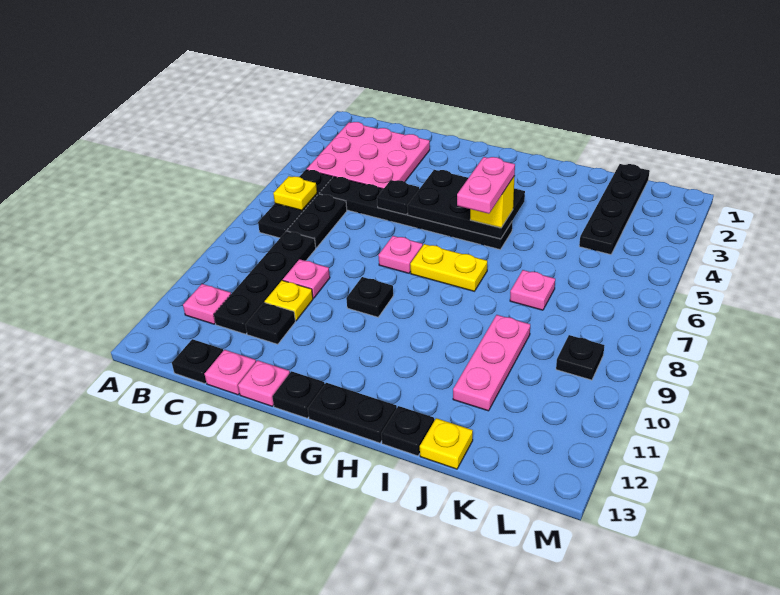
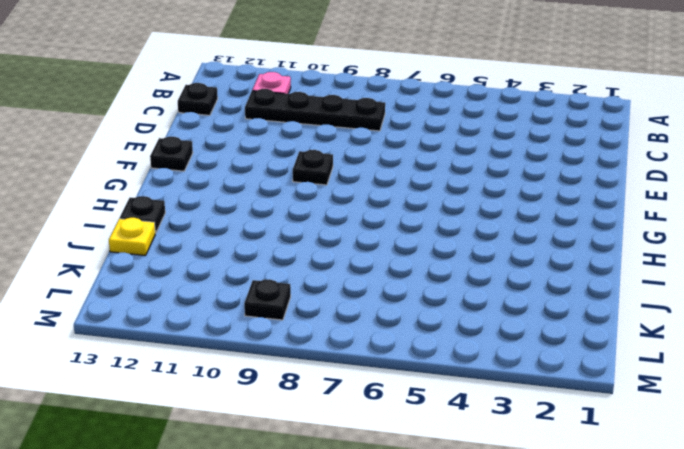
none -> pink plate B2:D4 level 1
none -> black plate B5:B7 level 1
none -> black plate C5:H5 level 1

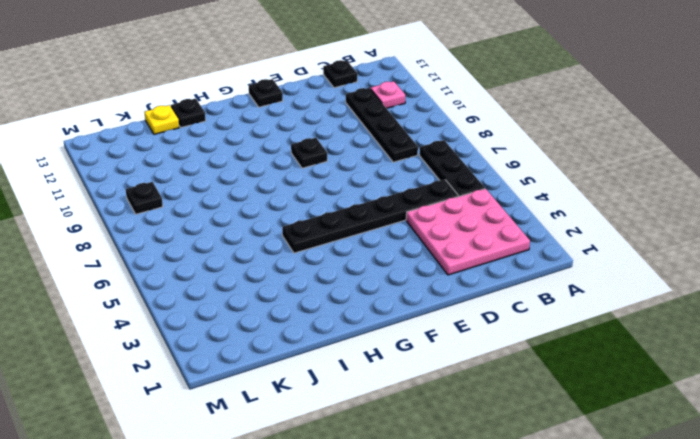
none -> black plate C6:C7 level 1
none -> pink plate D9 level 1
none -> yellow plate D10 level 1

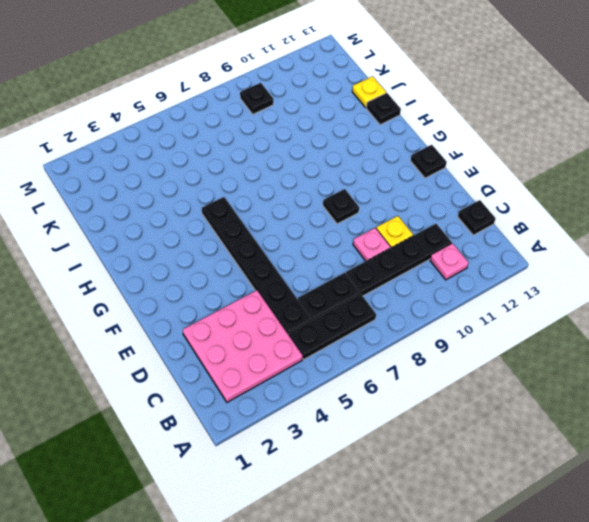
none -> black plate D11 level 1
none -> pink plate D13 level 1
none -> pink plate E13 level 1

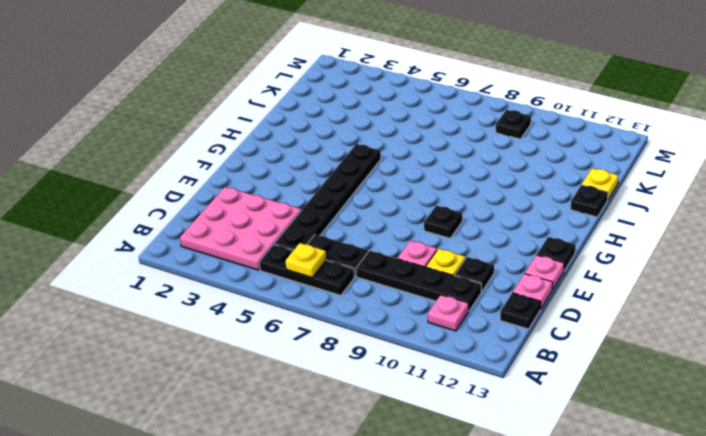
none -> pink plate F7 level 1
none -> yellow plate G7:H7 level 1
none -> black plate G13:H13 level 1

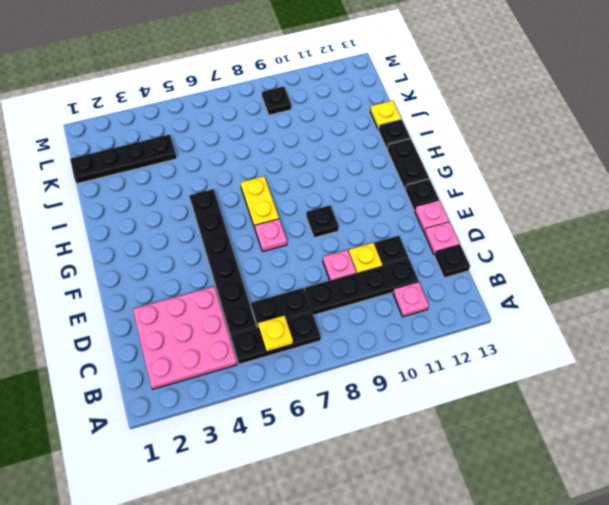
none -> pink plate J7 level 1
none -> pink plate J9:J11 level 1
none -> black plate E5 level 2

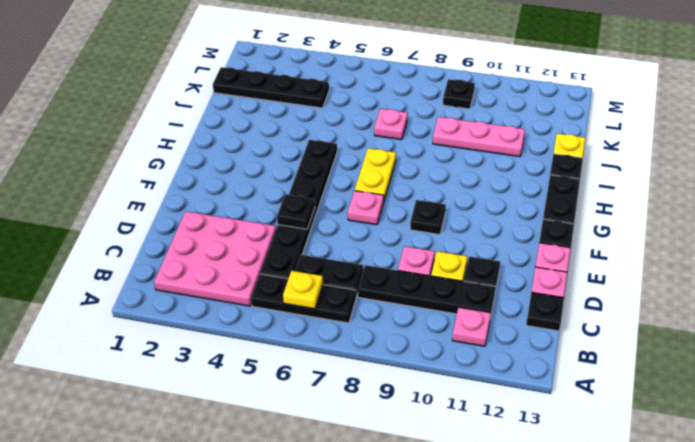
none -> black plate F4:H5 level 2
none -> yellow brick H5 level 3
none -> pink plate H5:H6 level 4

